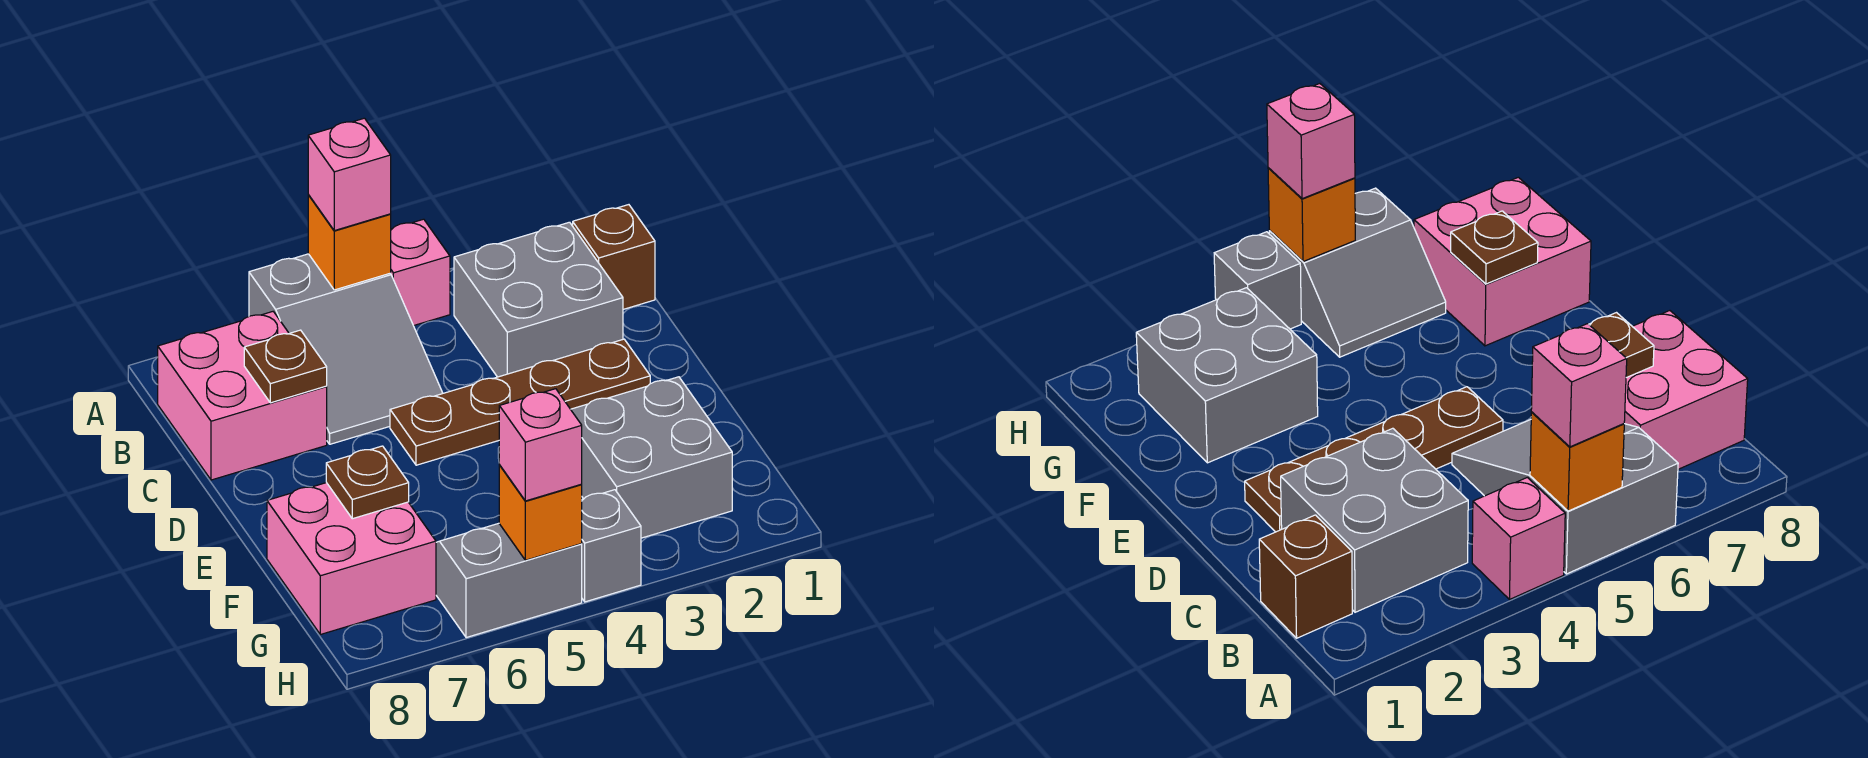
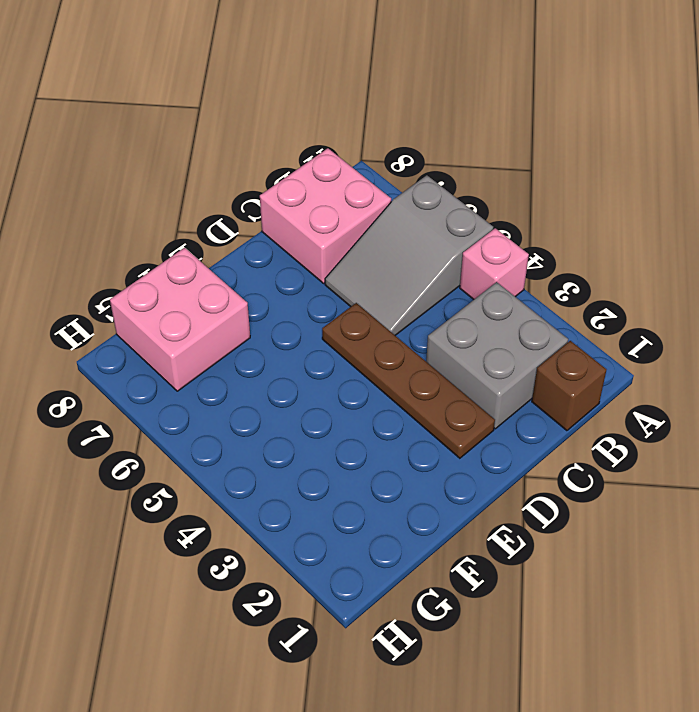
none -> grey brick F2:G3 level 1
none -> grey slope G5:H6 level 1 top H
none -> grey brick H4 level 1

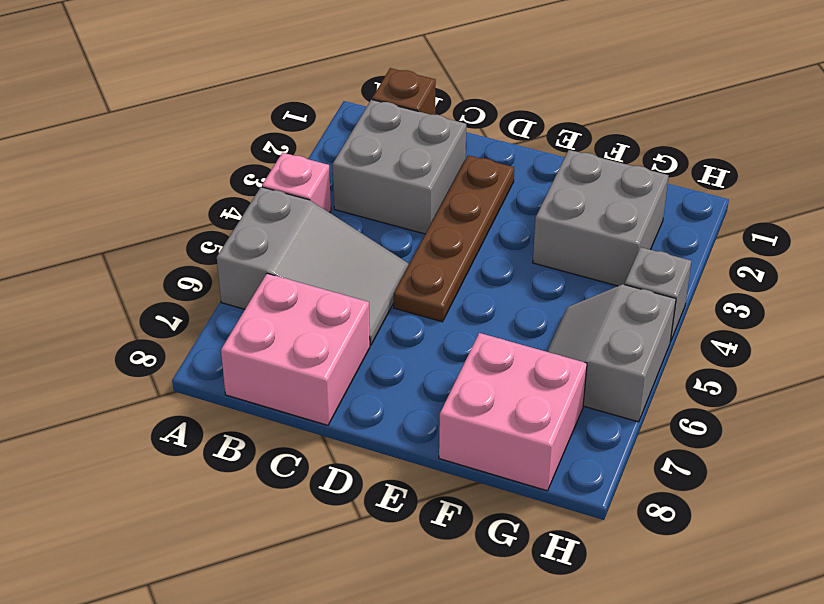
none -> orange brick A5 level 2
none -> brown plate C7 level 2
none -> brown plate F7 level 2

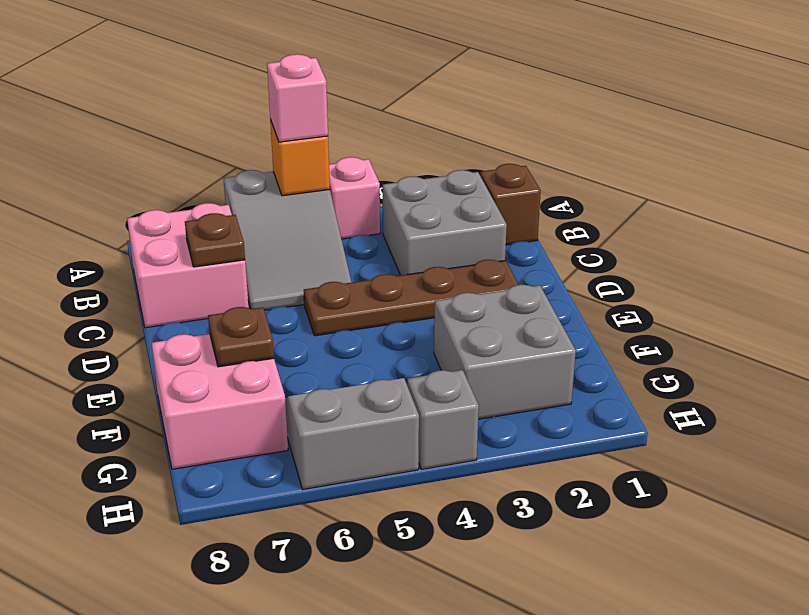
none -> orange brick H5 level 2
none -> pink brick H5 level 3

